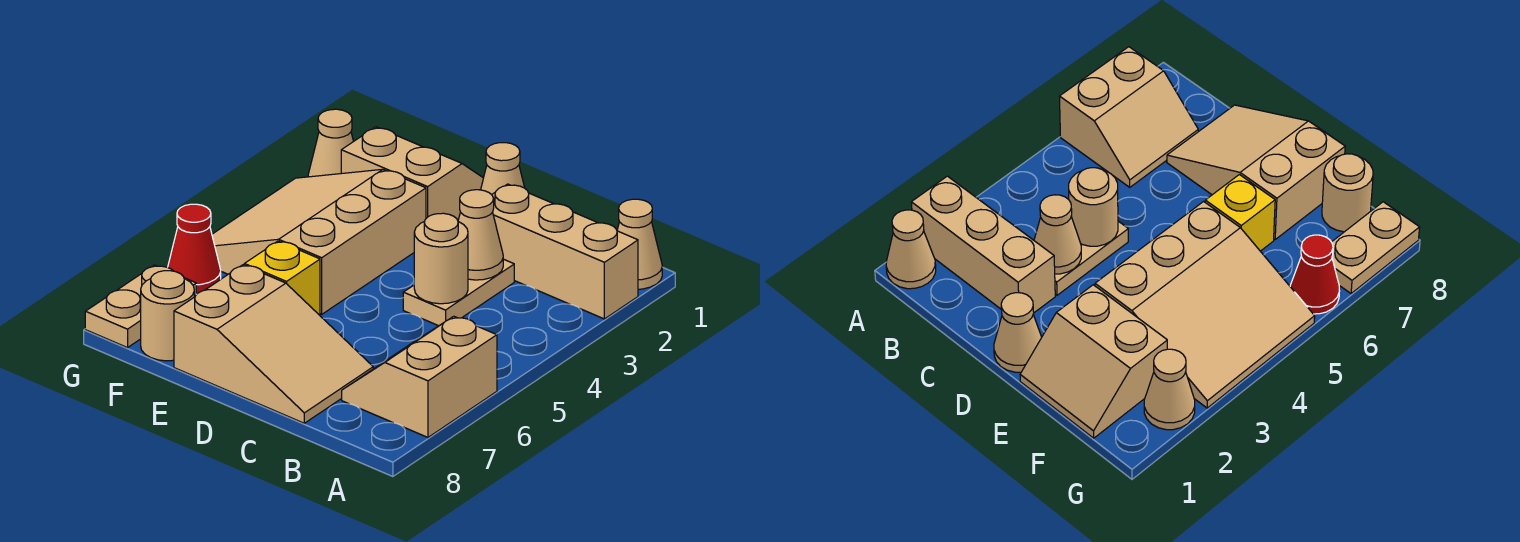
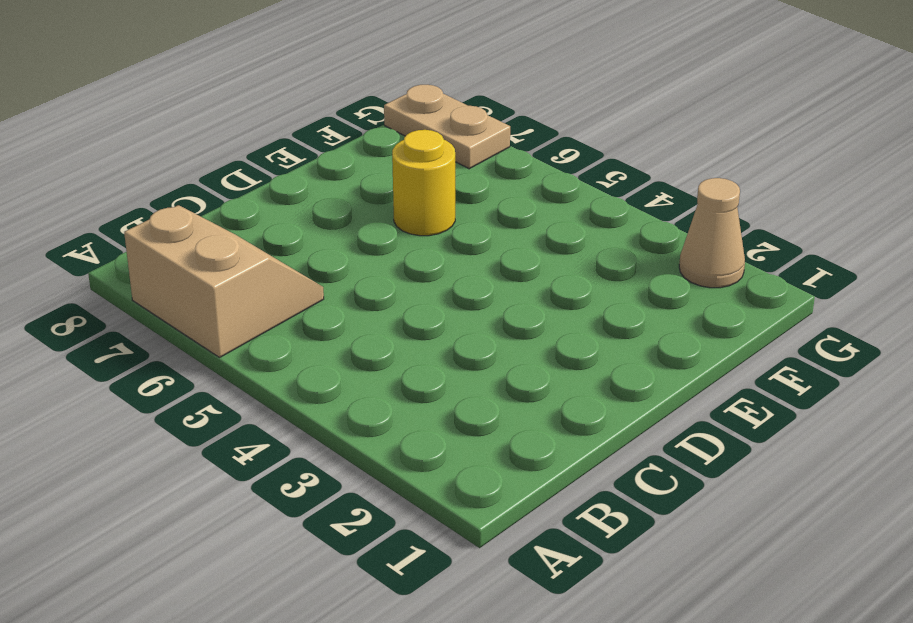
yellow round brick E6 level 1 -> yellow brick E6 level 1
none -> tan cone A1 level 1
none -> tan brick A2:C2 level 1
none -> tan plate C3:C4 level 1

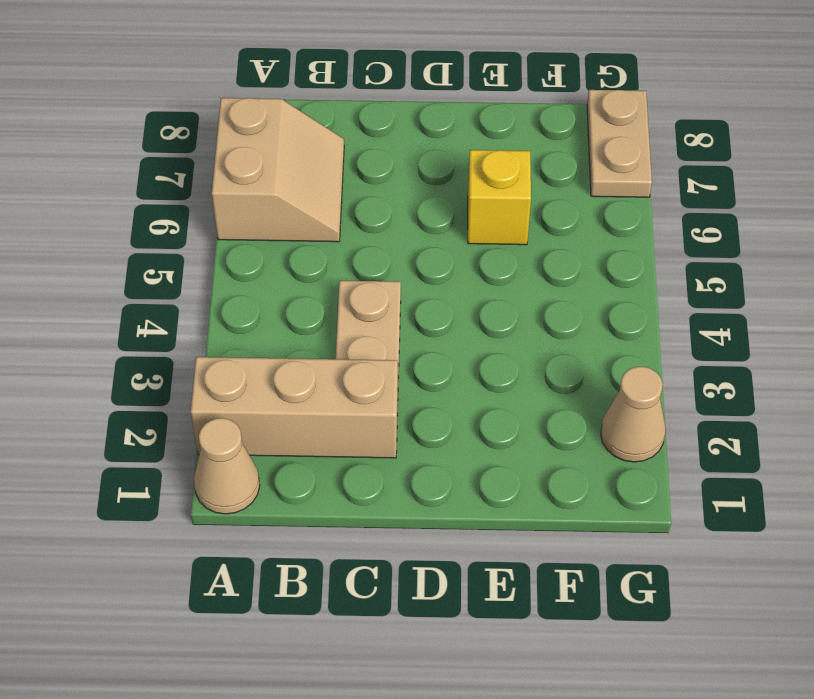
none -> tan slope C7:E8 level 1 top E
none -> tan cone D1 level 1
none -> tan slope E1:F2 level 1 top 2

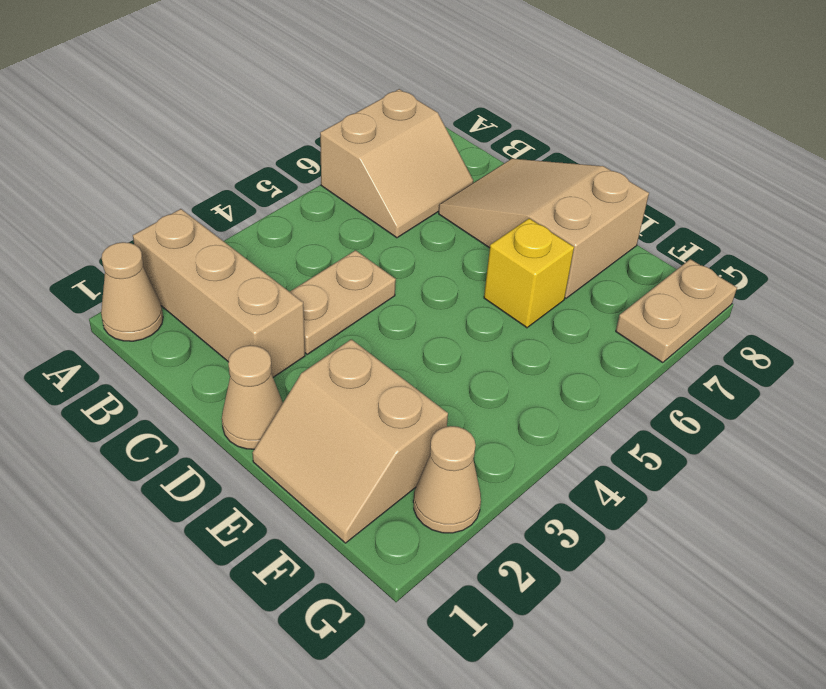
none -> tan slope E3:G5 level 1 top E
none -> tan round brick F8 level 1
none -> red cone G6 level 1

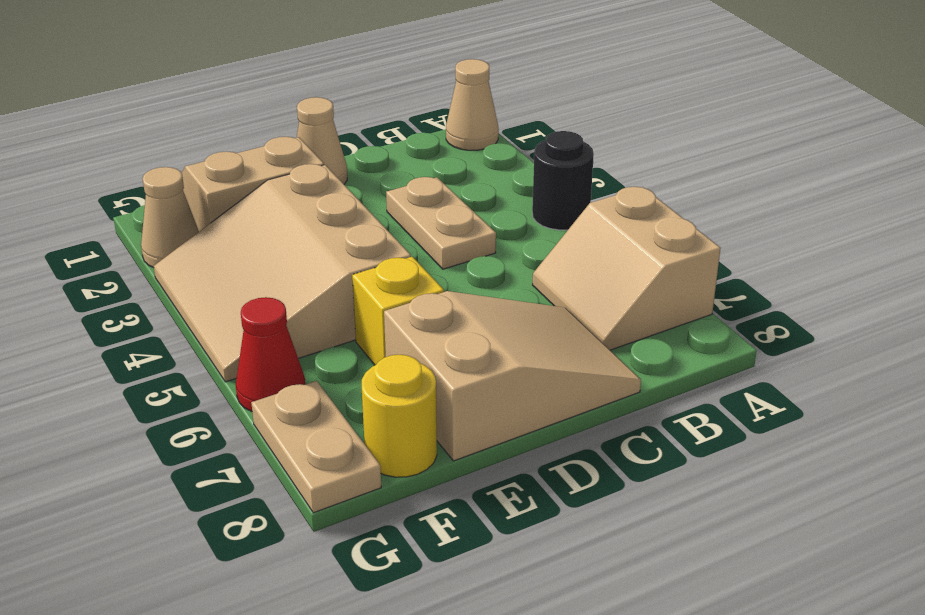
black round brick A4 level 1 -> none
yellow round brick F8 level 1 -> tan round brick F8 level 1
none -> tan brick A2:C2 level 1
none -> tan cone C3 level 2
none -> tan round brick C4 level 2

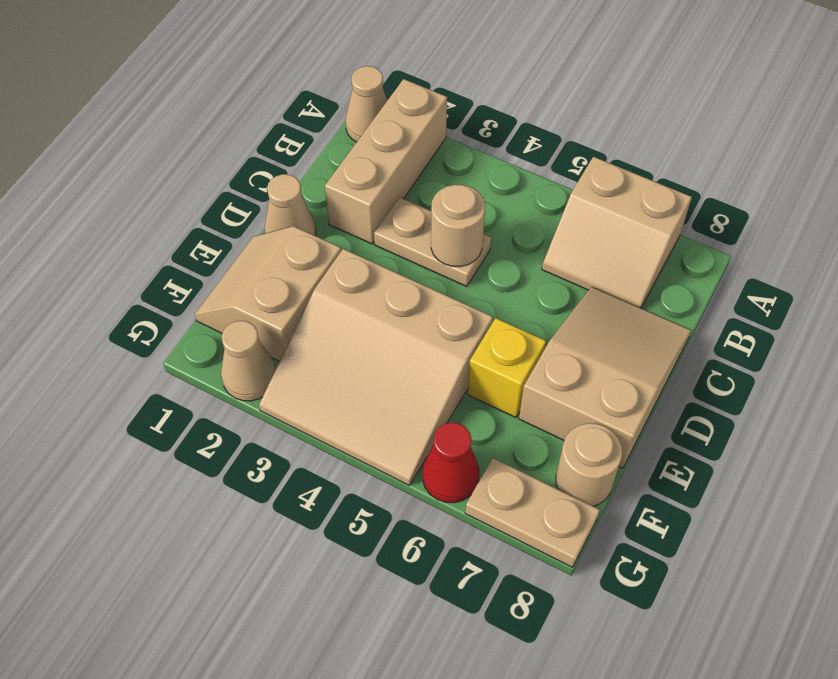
none -> tan cone C3 level 2

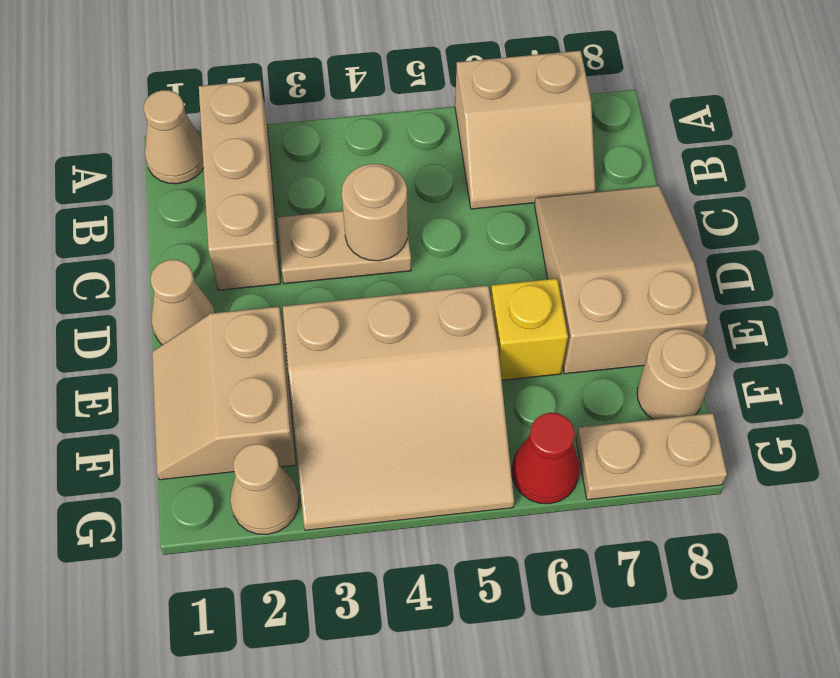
none -> tan cone C3 level 2

